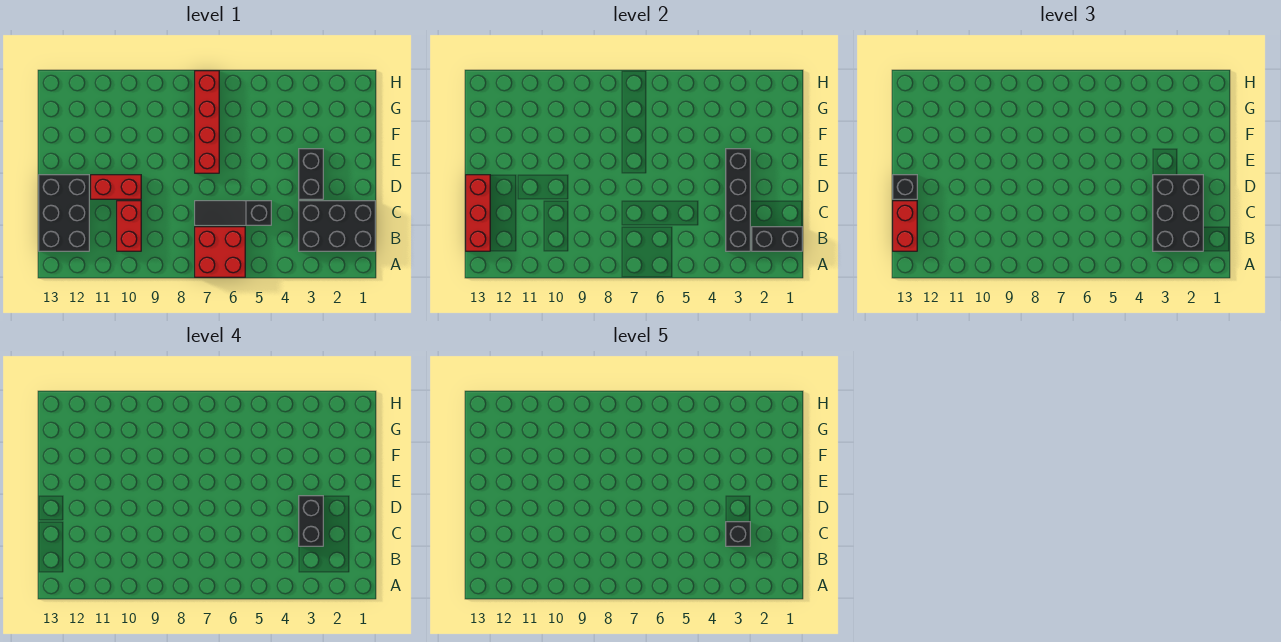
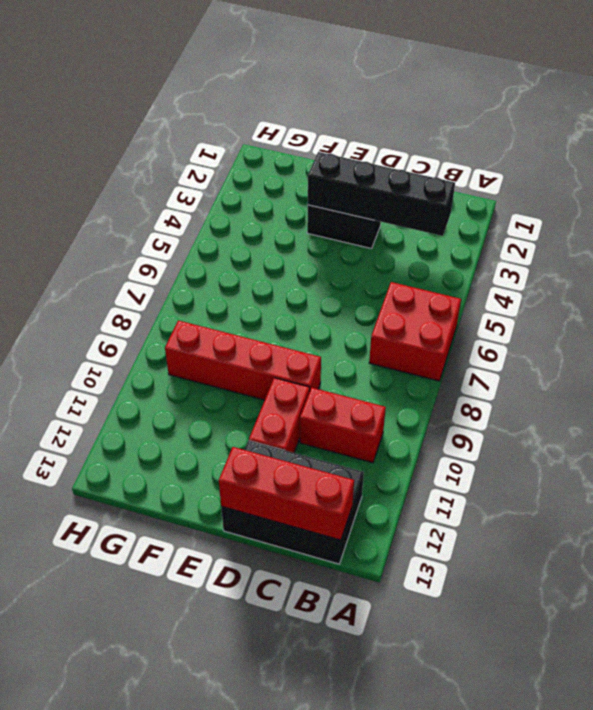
red brick D9:G9 level 1 -> red brick E7:H7 level 1
none -> black brick B1:C3 level 1
none -> black slope C5:C7 level 1 top 5
none -> black brick B1:B2 level 2

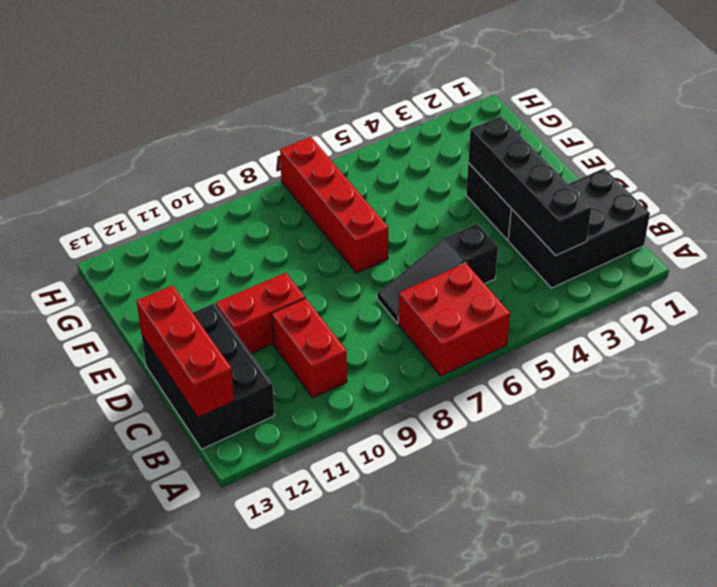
none -> black brick B1:B2 level 2
none -> black brick B2:D3 level 3
none -> red brick B13:C13 level 3

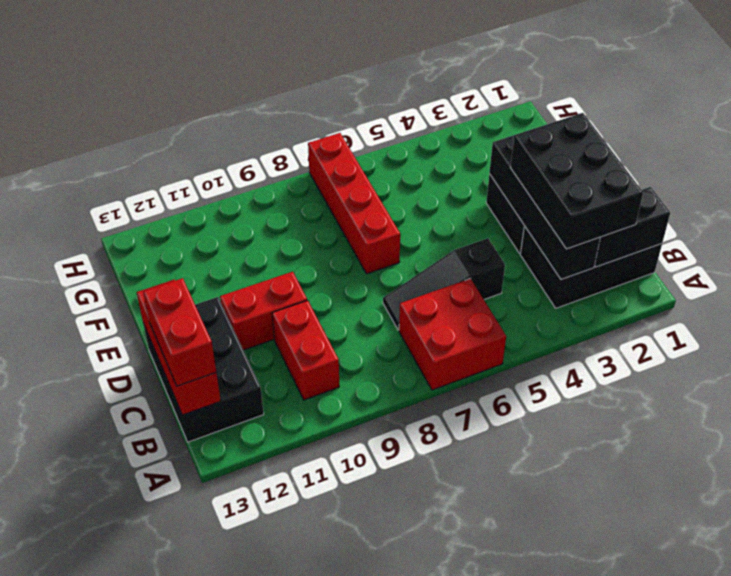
none -> black brick D13 level 3
none -> black brick C3:D3 level 4
none -> black brick C3 level 5

